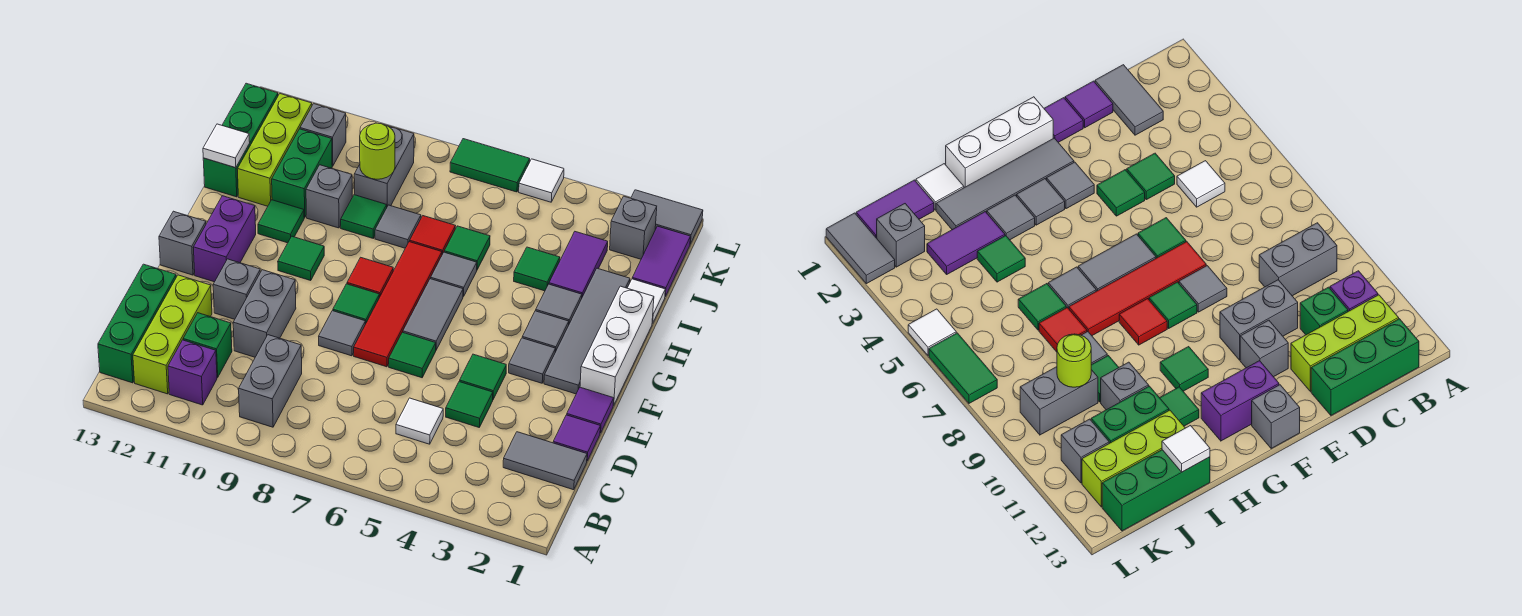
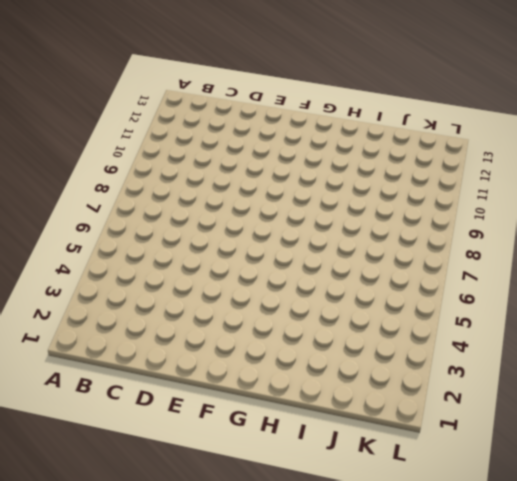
none -> grey brick B9:C9 level 1
none -> purple brick B11 level 1
none -> lime brick B12:D12 level 1
none -> green brick B13:D13 level 1

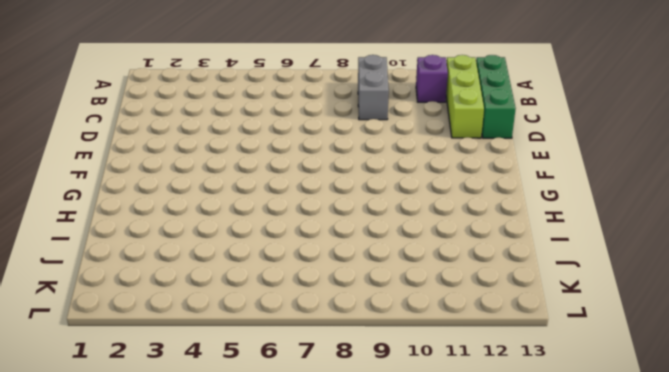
none -> grey tile C1:C2 level 1
none -> white tile C5 level 1
none -> green brick C11 level 1
none -> purple tile D1 level 1

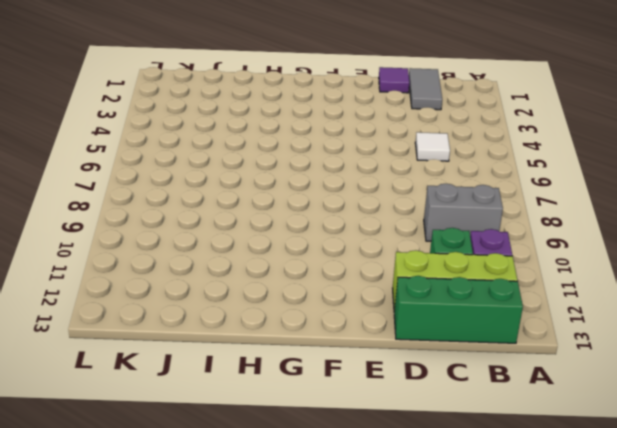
none -> green tile D4 level 1
none -> grey brick D10:E10 level 1
none -> purple tile E1 level 1
none -> green tile E4 level 1

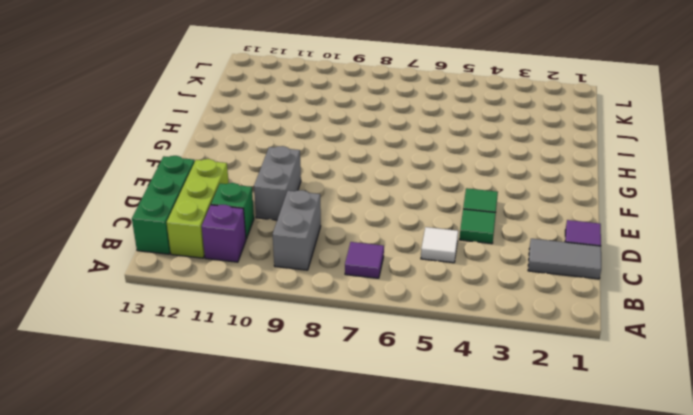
purple tile B7 level 1 -> purple tile E1 level 1
none -> green tile E6 level 1
none -> red tile E7:H7 level 1
none -> grey tile E8 level 1
none -> grey brick E11 level 1

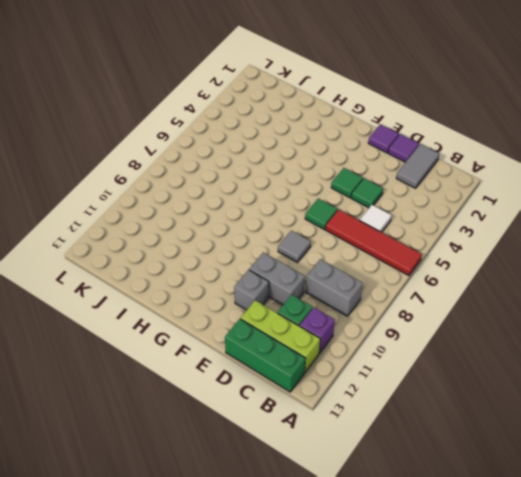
red tile A6:D6 level 1 -> red tile E7:H7 level 1
none -> white brick F1:H1 level 1
none -> grey tile F2:I2 level 1
none -> grey tile F3 level 1
none -> grey tile F6:G6 level 1

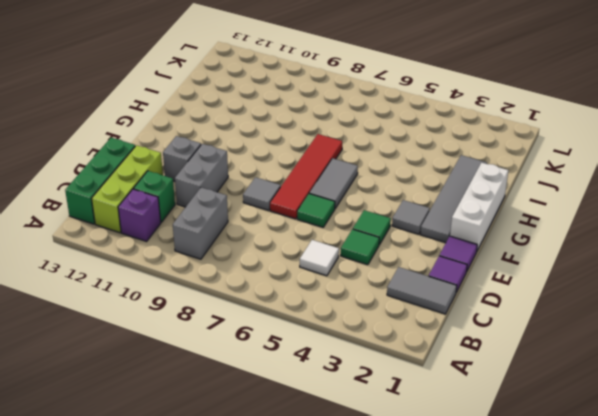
none -> green tile F8 level 1
none -> purple brick F12:G12 level 1
none -> grey brick F13 level 1
none -> grey tile G3 level 1

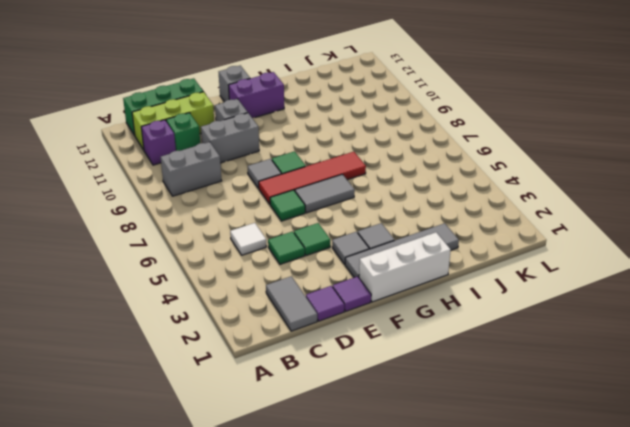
none -> red tile G8 level 1
none -> green tile G10 level 1
none -> grey tile H3 level 1
none -> grey tile H6 level 1

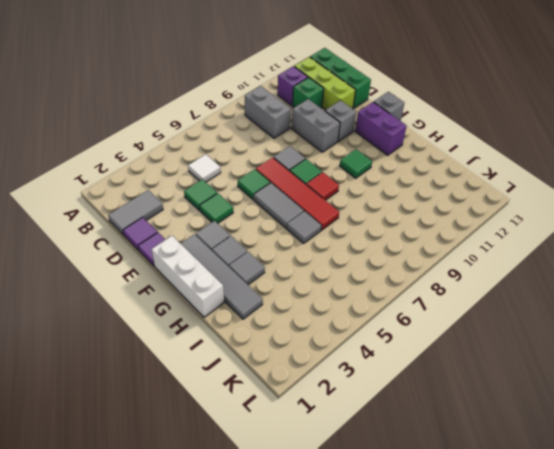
none -> green tile H11 level 1
none -> white tile I1 level 1
none -> purple tile I3:J3 level 1
none -> green tile I4 level 1

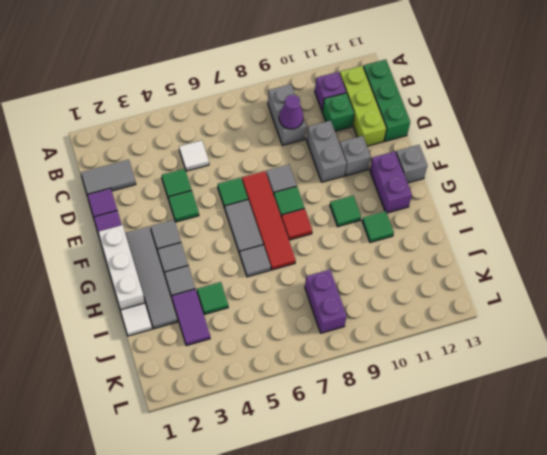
purple cone C9 level 2 -> none
purple brick J8:K8 level 1 -> none
none -> green tile I6 level 1
none -> red tile I7 level 1
none -> grey tile I8 level 1
none -> green tile I9 level 1

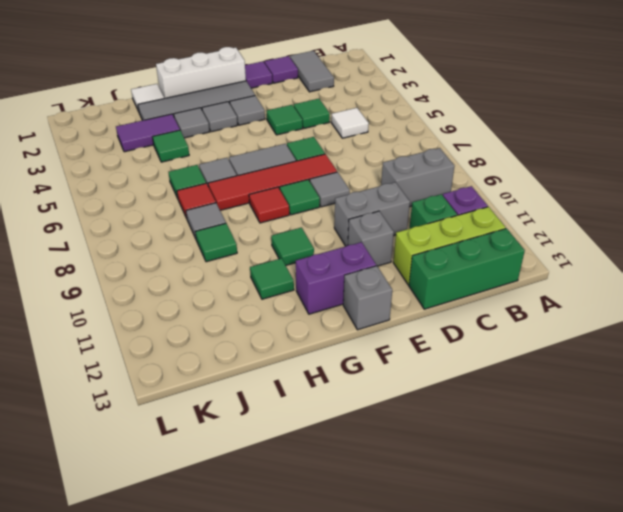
none -> grey brick I10 level 1
none -> green brick I11:J11 level 1
none -> lime brick I12:K12 level 1
none -> green brick I13:K13 level 1

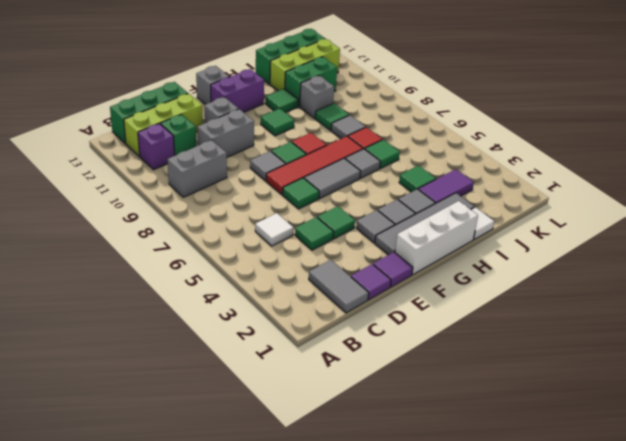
none -> purple tile J1:K1 level 1
none -> grey brick J9:K9 level 1
none -> grey brick K2 level 1
none -> grey brick K11 level 1

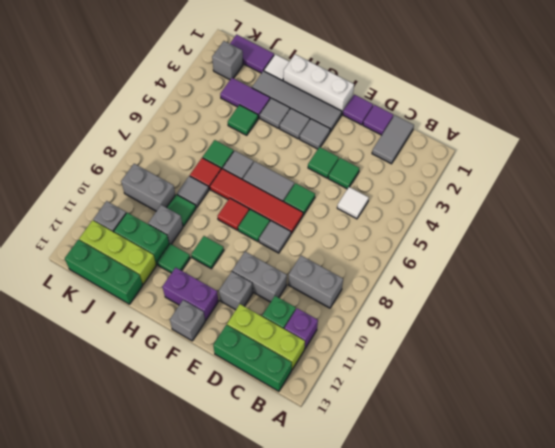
none -> grey tile L1:L2 level 1
none -> white tile L5 level 1
none -> green tile L6:L7 level 1
none -> white tile I13 level 2

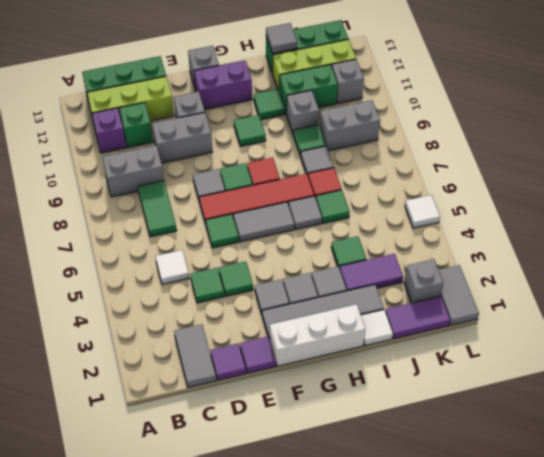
green tile C7:C8 level 1 -> green tile L6:L7 level 1
grey tile I13 level 2 -> white tile I13 level 2
none -> lime round brick J9 level 2

